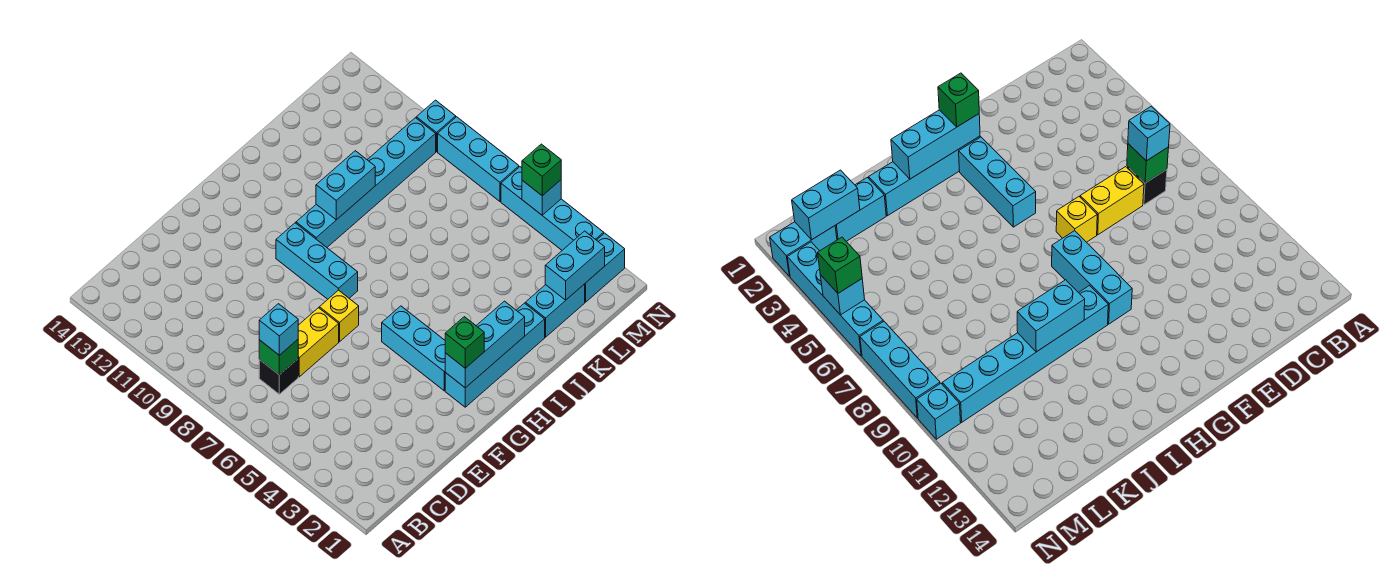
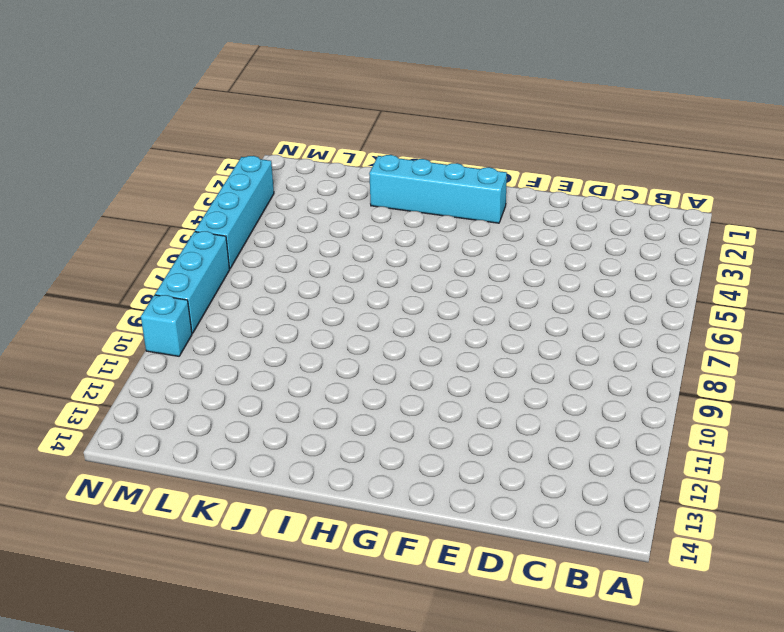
none -> black brick C7 level 1
none -> yellow brick D7:E7 level 1
none -> yellow brick F7 level 1

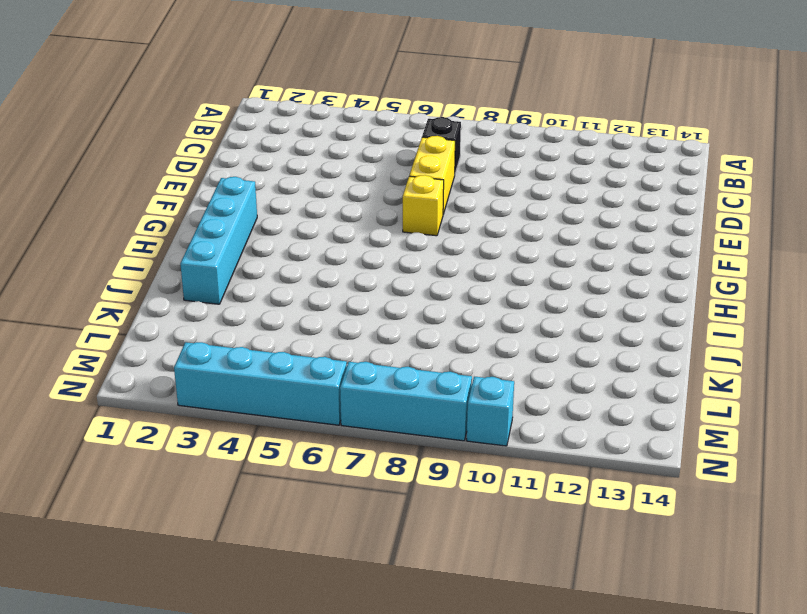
none -> cyan brick G3:G5 level 1
none -> cyan brick G8:G10 level 1
none -> cyan brick H10:M10 level 1

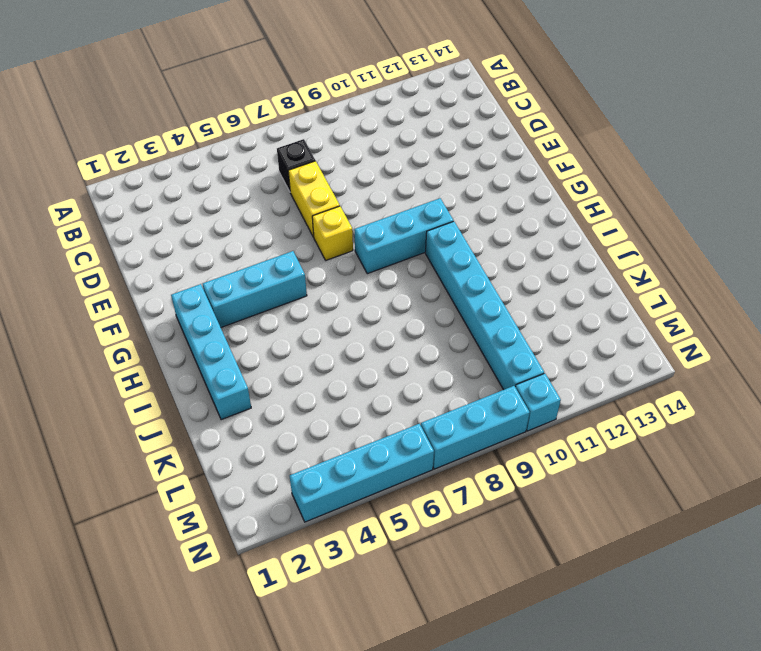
none -> cyan brick K2:L2 level 1
none -> cyan brick M2:N2 level 1
none -> green brick C7 level 2

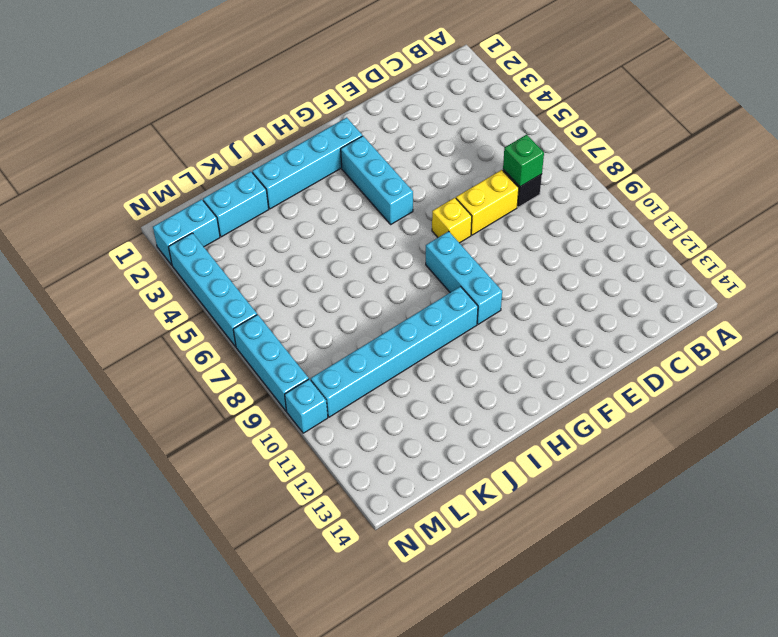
none -> cyan brick G2:I2 level 2
none -> cyan brick I10:J10 level 2
none -> cyan brick L2:M2 level 2

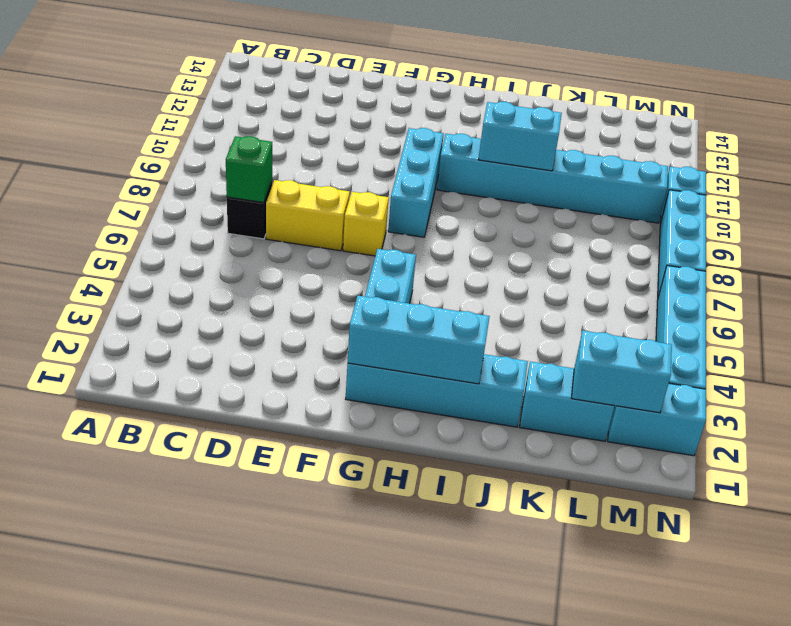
none -> cyan brick N5 level 2
none -> cyan brick C7 level 3
none -> green brick G2 level 3

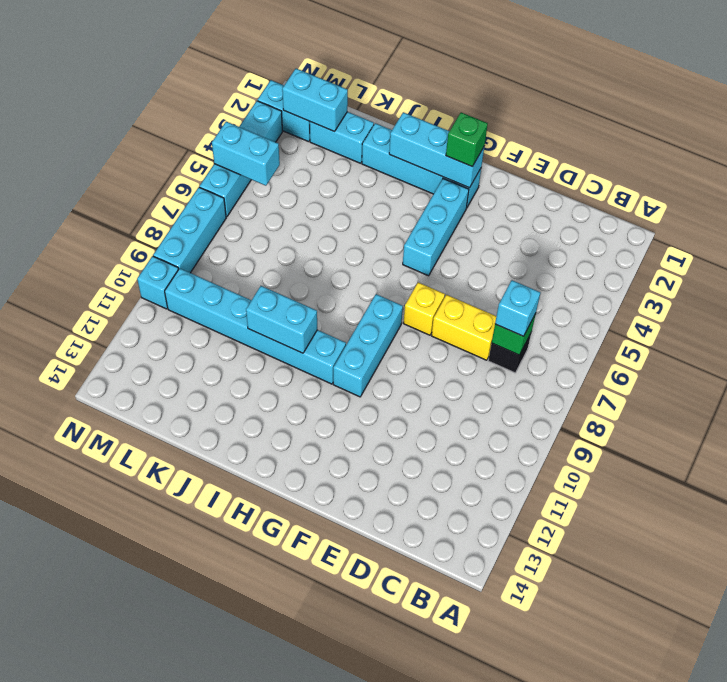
cyan brick M5:N5 level 2 -> cyan brick N5 level 2
none -> green brick N5 level 3

